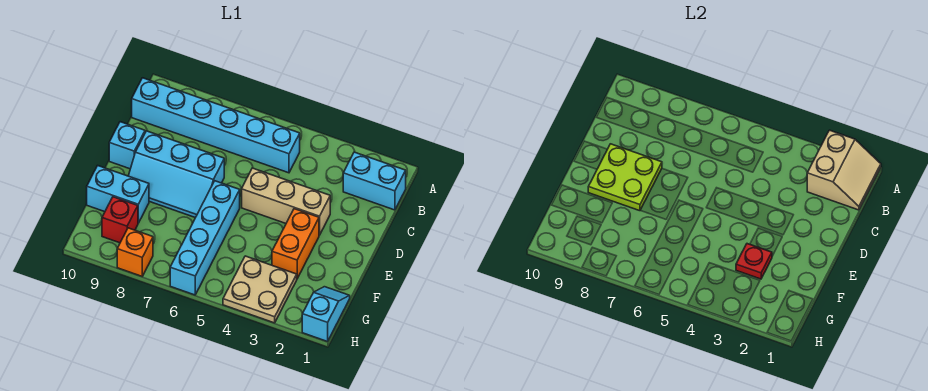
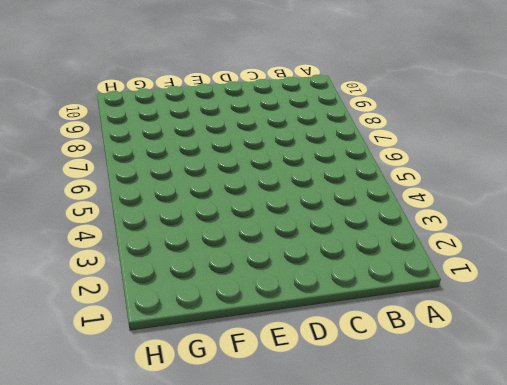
none -> cyan brick B1:B2 level 1
none -> cyan brick B5:B10 level 1
none -> tan brick D3:D5 level 1

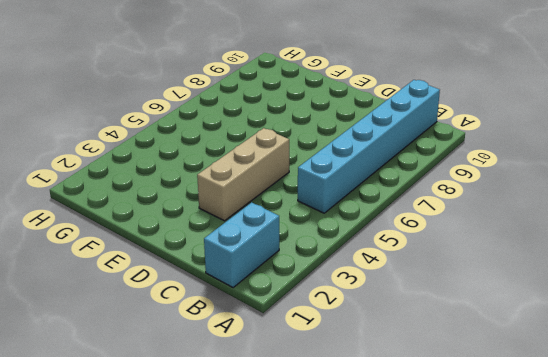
none -> cyan slope D7:E9 level 1 top D
none -> cyan brick D10 level 1
none -> orange brick E3:F3 level 1

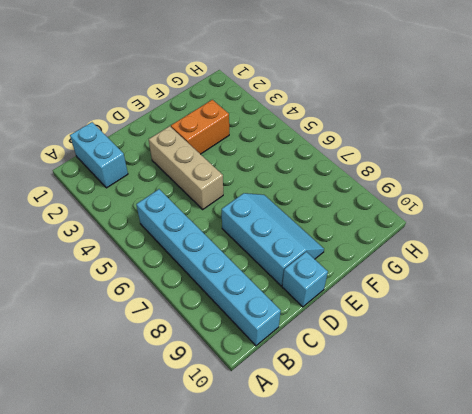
none -> cyan brick E6:H6 level 1
none -> cyan brick F9:F10 level 1
none -> cyan slope G1:H1 level 1 top H

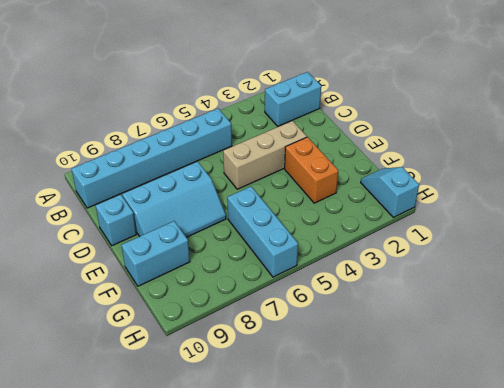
cyan brick F6:H6 level 1 -> cyan brick E6:H6 level 1
none -> tan plate G3:H4 level 1
none -> red brick G9 level 1
none -> orange brick H8 level 1

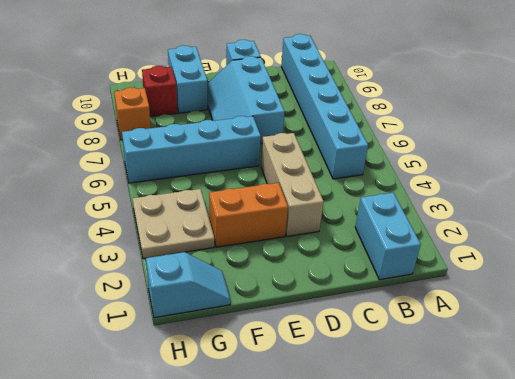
none -> tan slope A1:B2 level 2 top 2
none -> lime plate D8:E9 level 2
none -> red plate F3 level 2

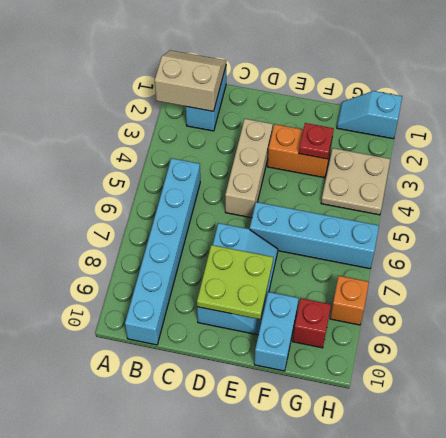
none -> cyan brick D10 level 1

